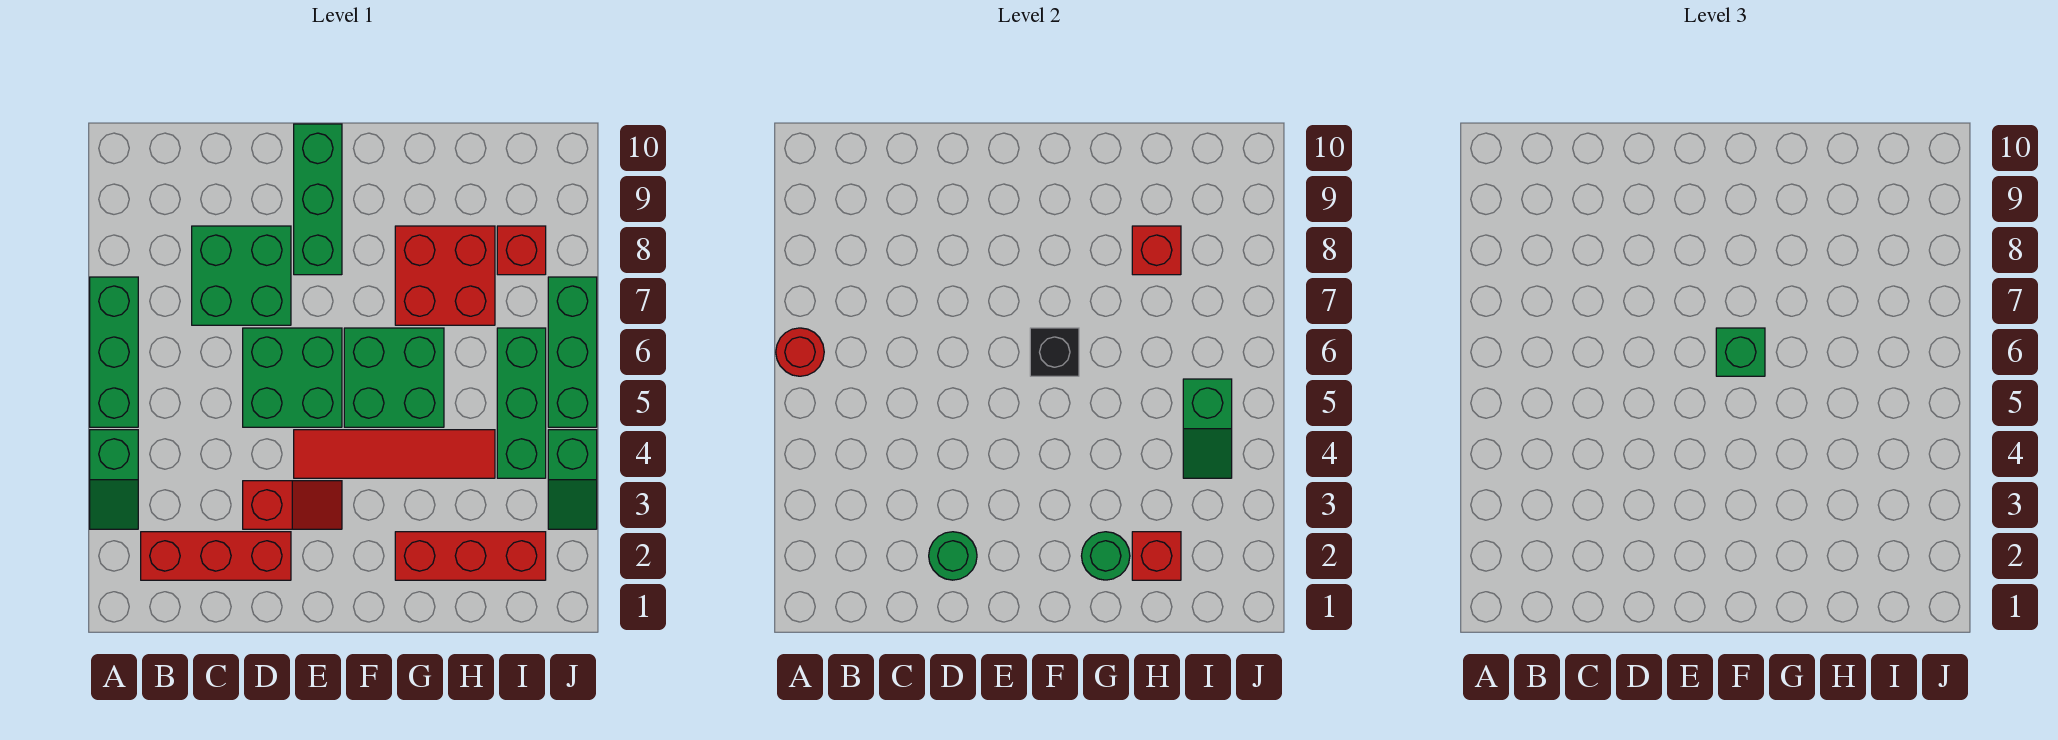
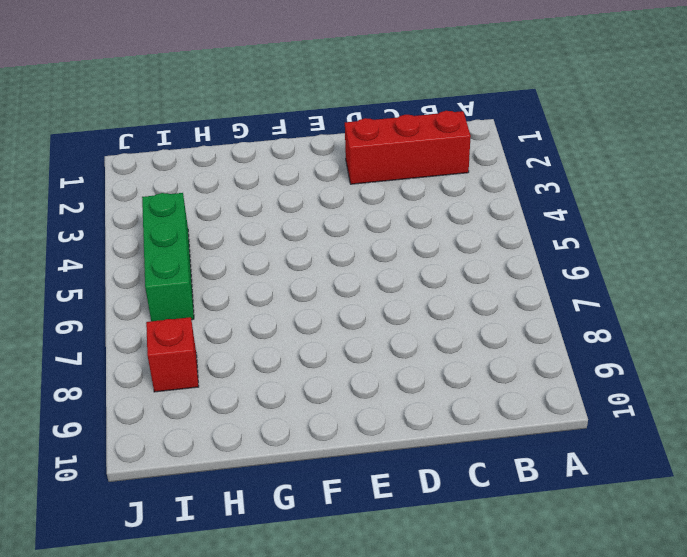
none -> green slope A3:A4 level 1 top 4
none -> green brick A5:A7 level 1
none -> green brick C7:D8 level 1

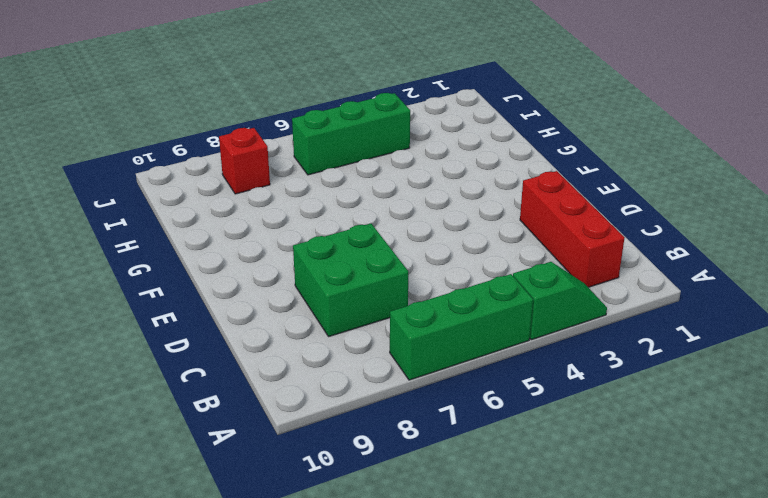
none -> red slope D3:E3 level 1 top D
none -> green brick D5:E6 level 1
none -> red tile E4:H4 level 1

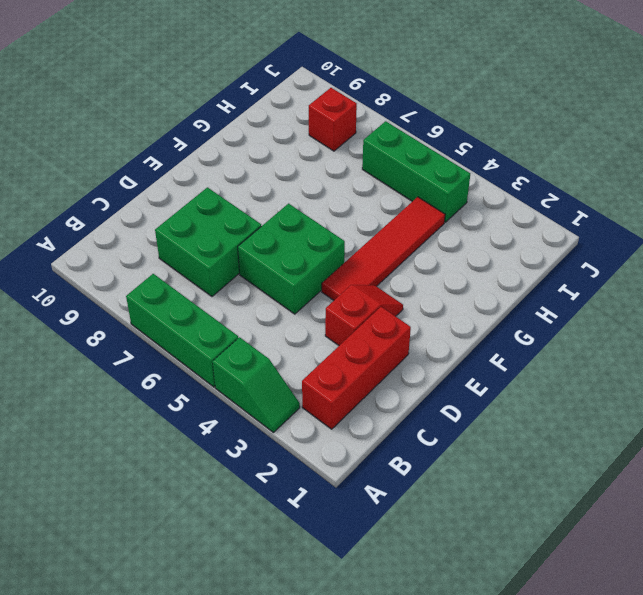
none -> green brick E8:E10 level 1
none -> green brick F5:G6 level 1
none -> red brick G2:I2 level 1

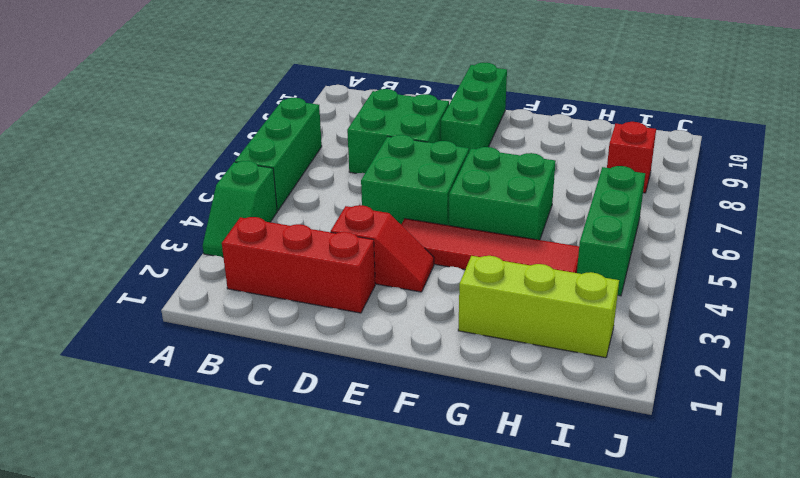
lime brick G2:I2 level 1 -> red brick G2:I2 level 1
none -> red brick G7:H8 level 1
none -> green slope J3:J4 level 1 top 4
none -> green brick J5:J7 level 1

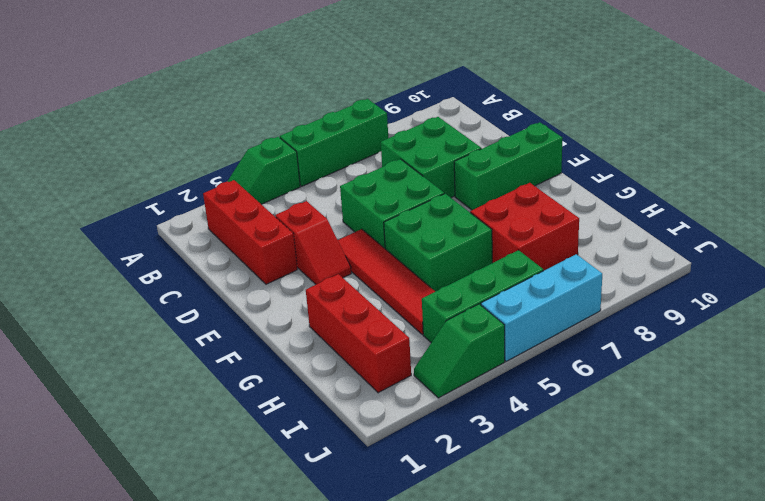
cyan brick J5:J7 level 1 -> green brick J5:J7 level 1
none -> red brick I8 level 1
none -> red round brick A6 level 2
none -> green round brick D2 level 2

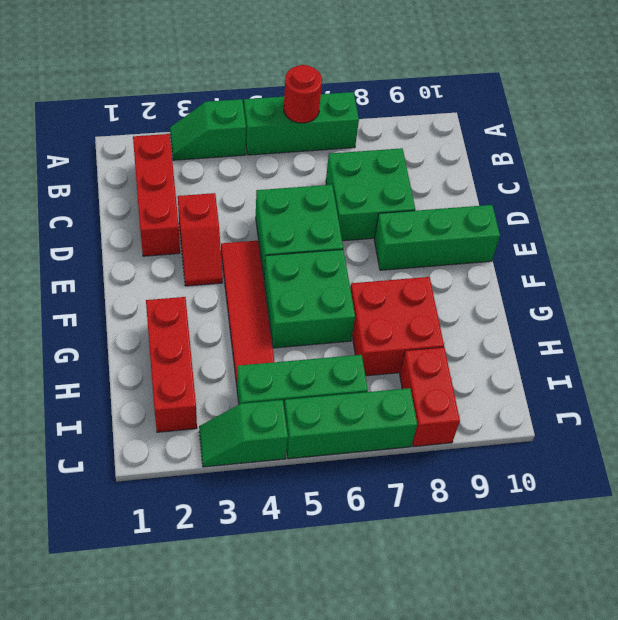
red brick I8:J8 level 1 -> red brick I8 level 1
none -> green round brick D2 level 2
none -> black brick F6 level 2
none -> green round brick G2 level 2

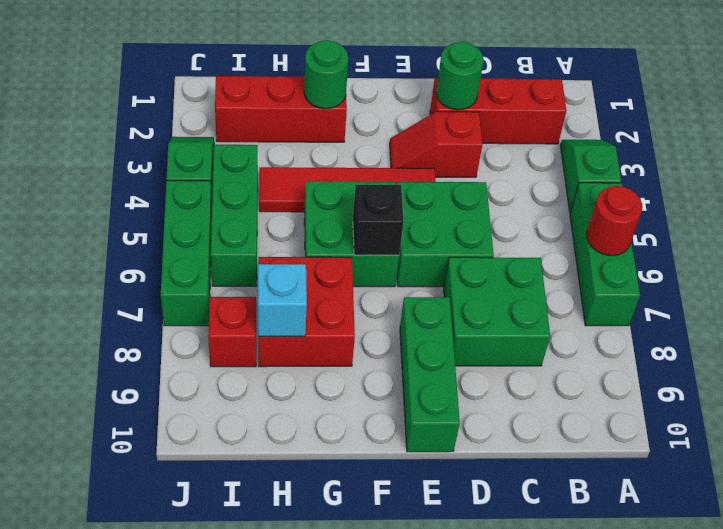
cyan brick H8 level 2 -> red brick H8 level 2
none -> red brick H2 level 2
none -> green slope I4:I5 level 2 top 5
none -> green brick F6 level 3

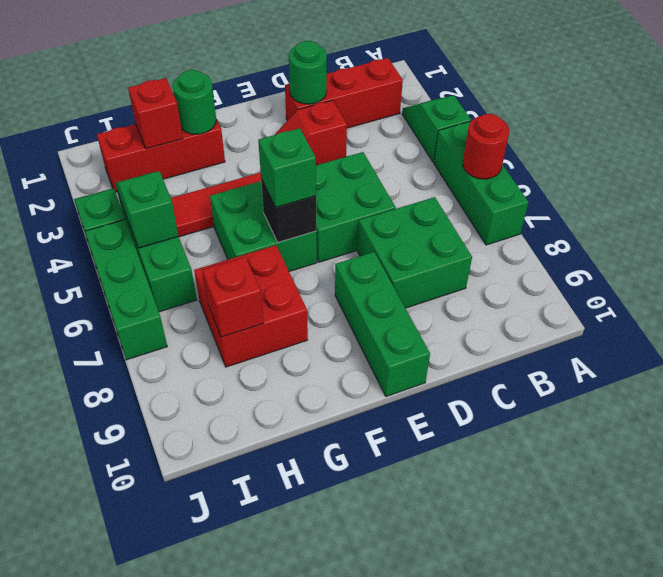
none -> red brick I8 level 1

